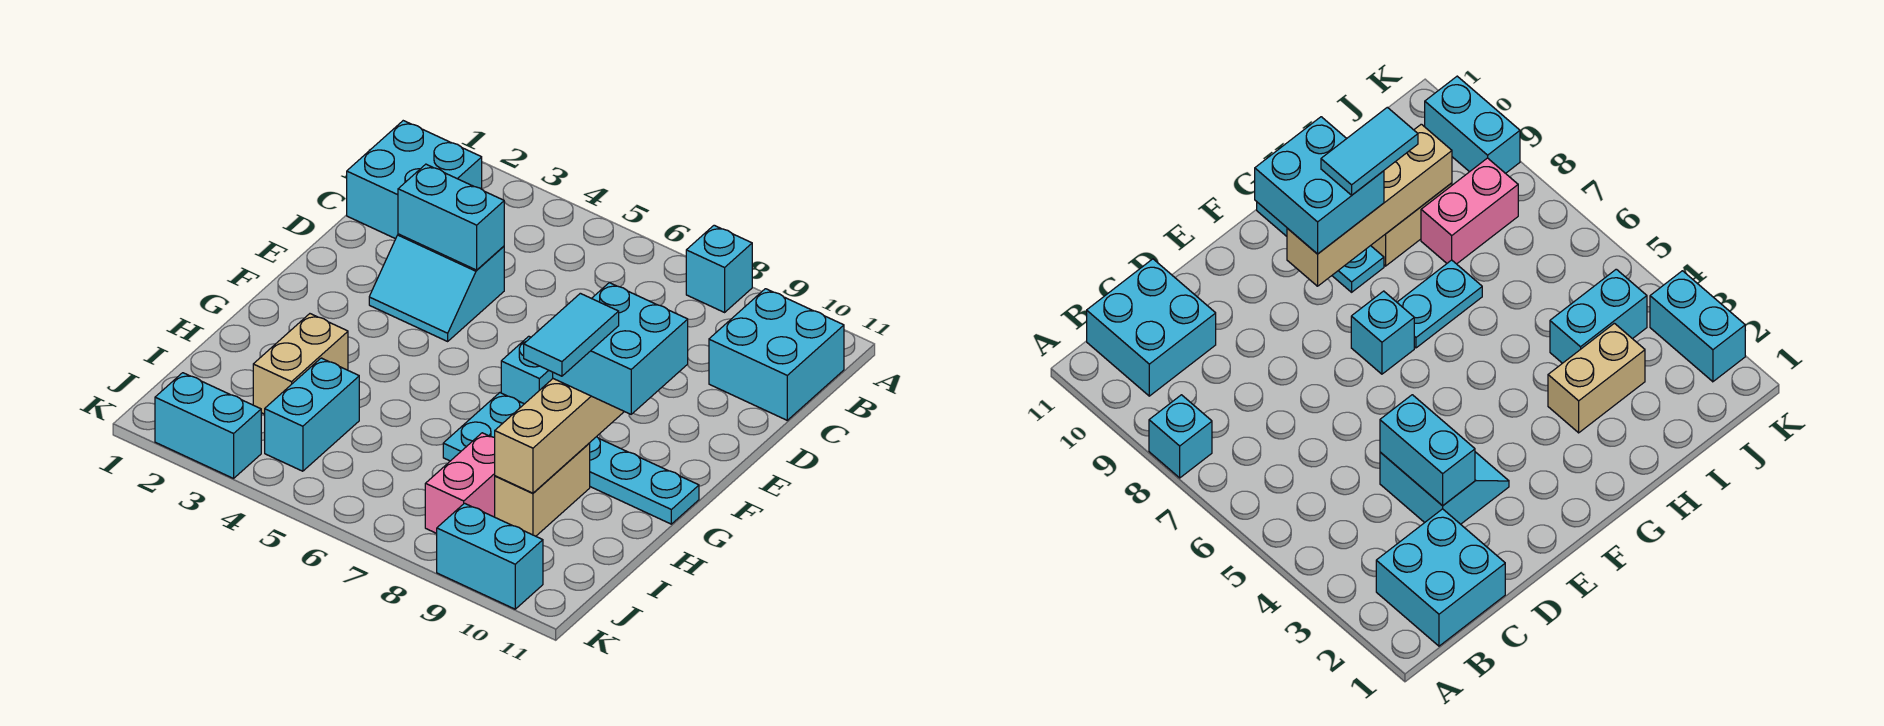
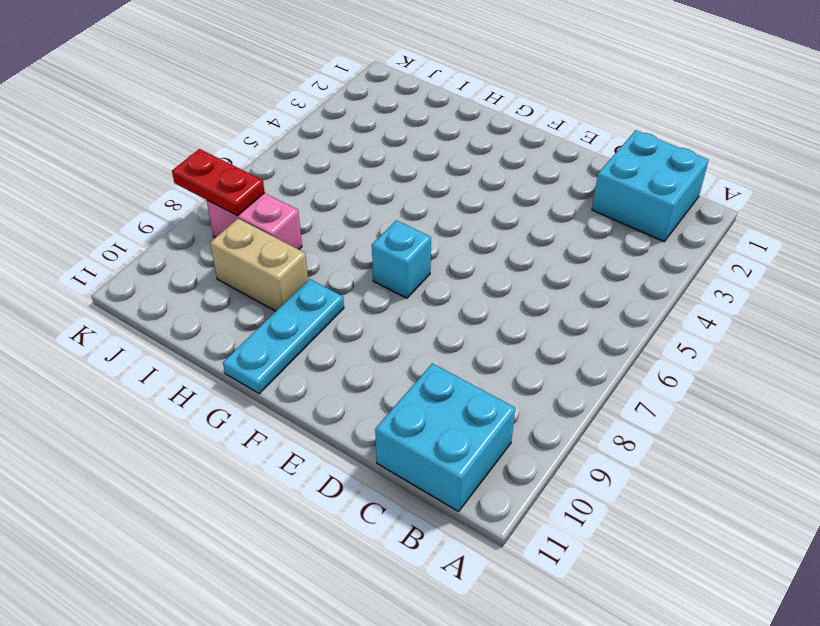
red plate J8:K8 level 2 -> none
none -> cyan brick A8 level 1
none -> cyan slope D3:E4 level 1 top D
none -> cyan plate G7:H7 level 1

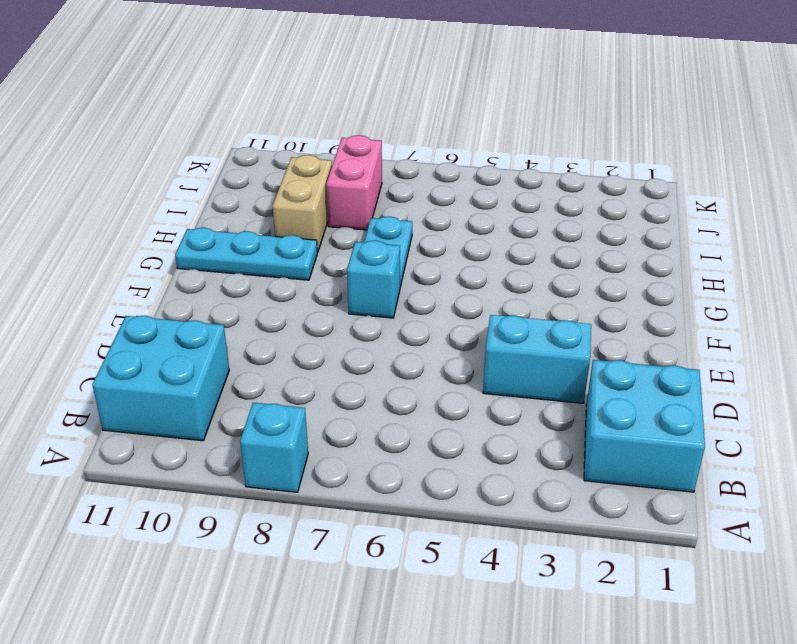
none -> tan brick H3:I3 level 1
none -> cyan brick I4:J4 level 1
none -> cyan brick K2:K3 level 1

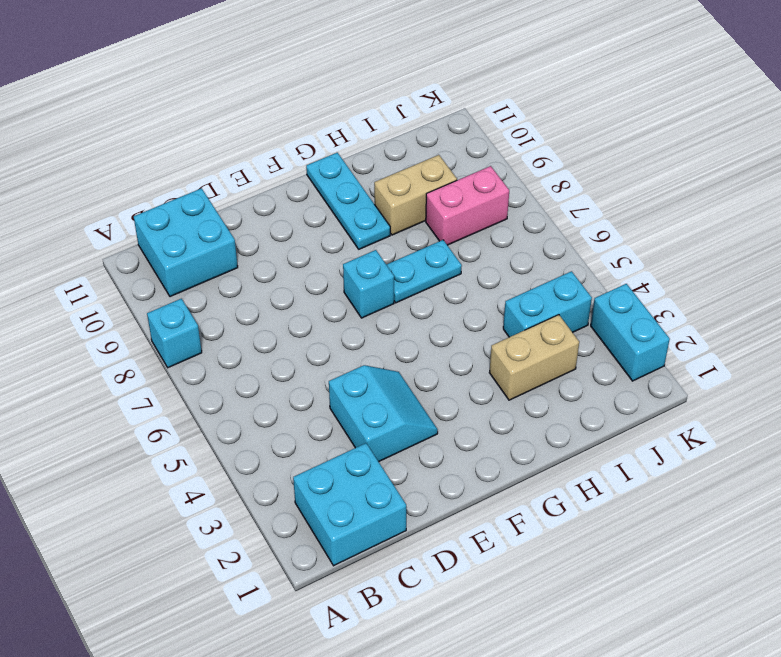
none -> cyan brick K9:K10 level 1
none -> cyan brick D3:D4 level 2
none -> tan brick F9:I9 level 2

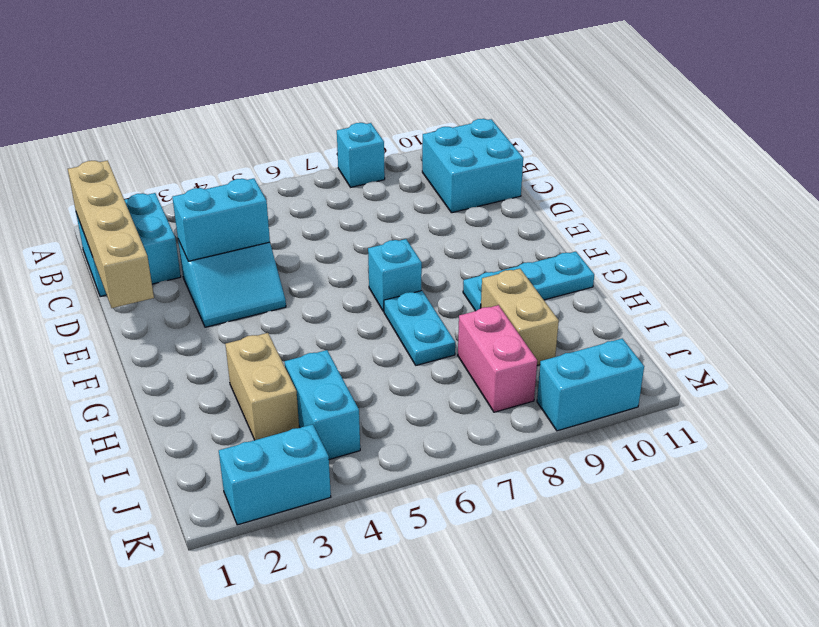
tan brick B1:E1 level 2 -> tan brick F9:I9 level 2
none -> cyan brick F9:G10 level 3
none -> cyan tile G9:H9 level 4

